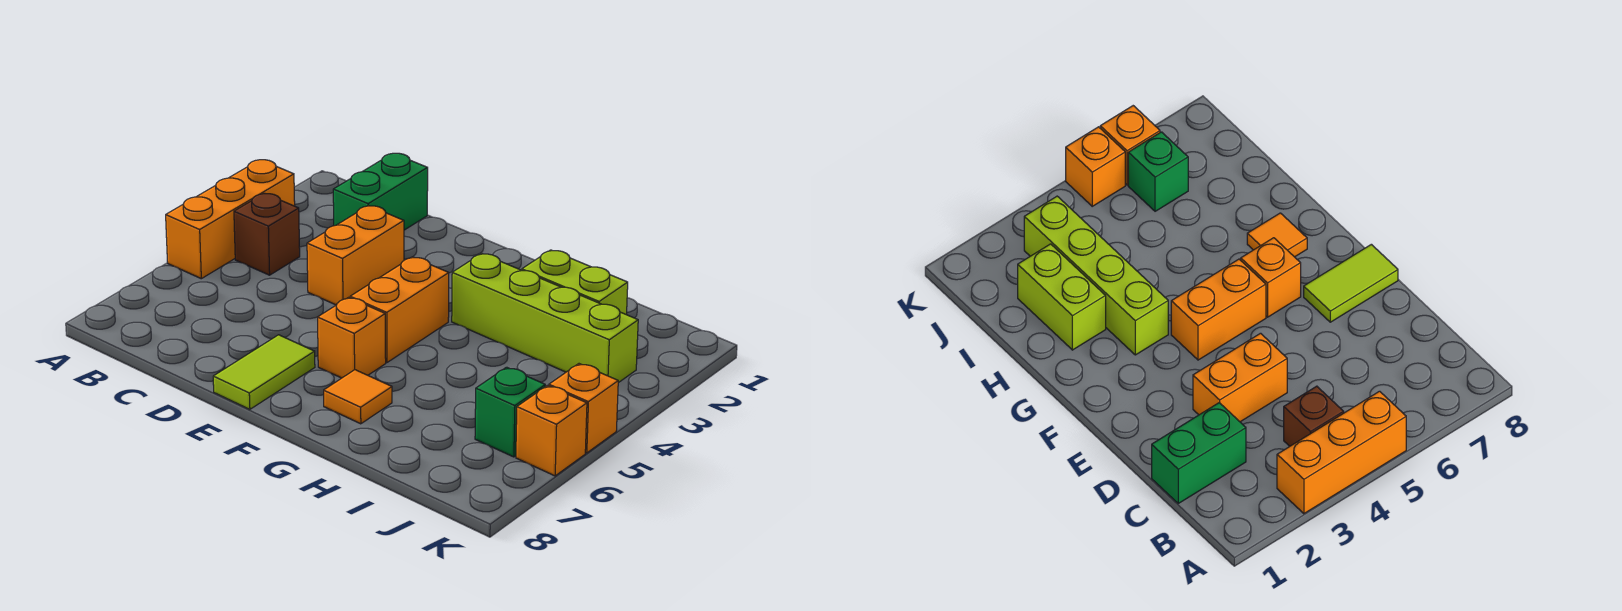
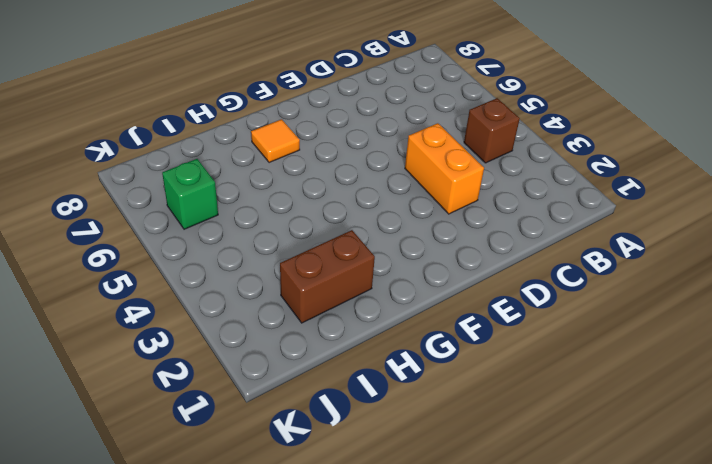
brown brick H2:I2 level 1 -> lime brick H2:I2 level 1
none -> orange brick A3:A5 level 1
none -> green brick C1:C2 level 1
none -> lime tile E7:E8 level 1

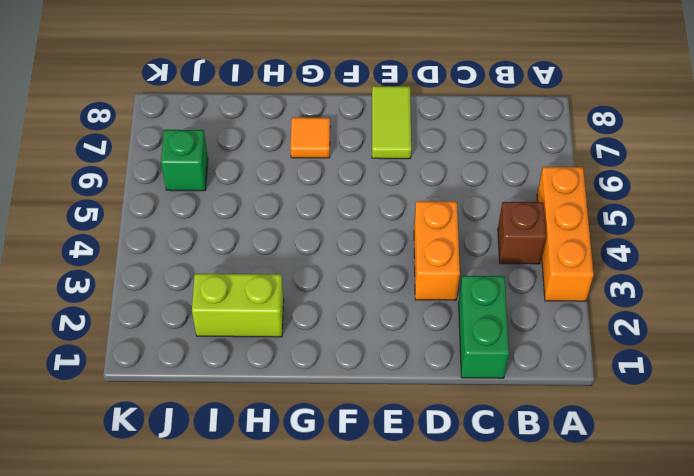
none -> orange brick F4:F5 level 1
none -> orange brick F6 level 1
none -> lime brick G3:J3 level 1

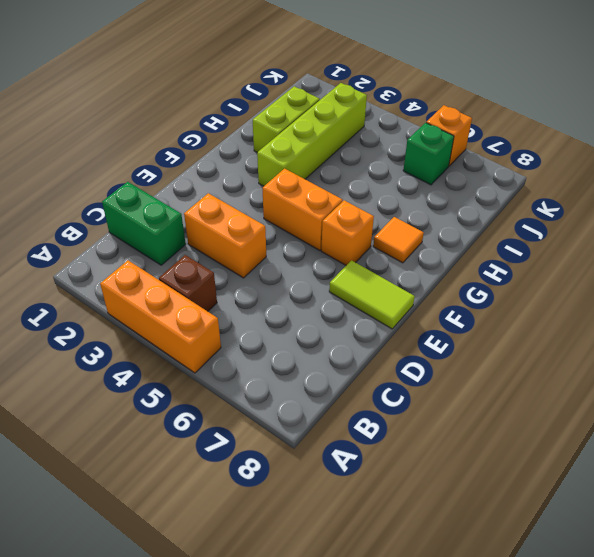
none -> orange brick K5 level 1

